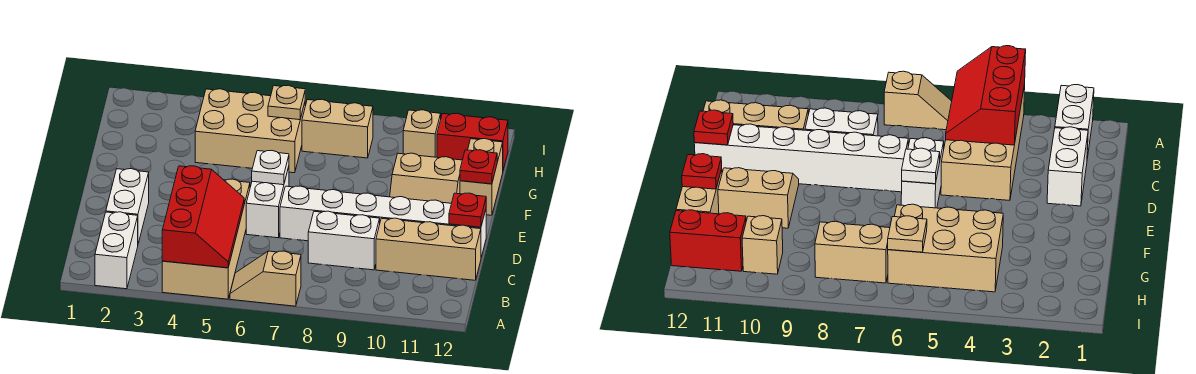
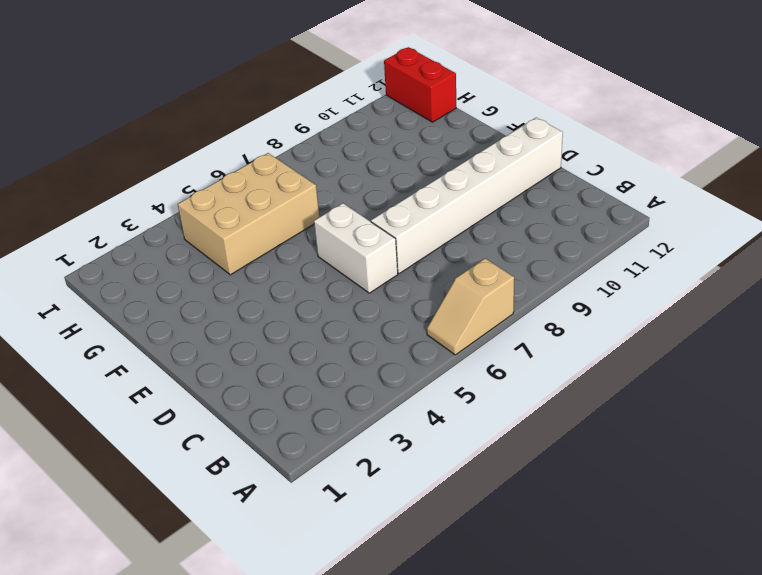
red brick H12:I12 level 1 -> red brick H11:H12 level 1
none -> white brick A2:B2 level 1
none -> tan brick A4:D5 level 1
none -> white brick C2:D2 level 1

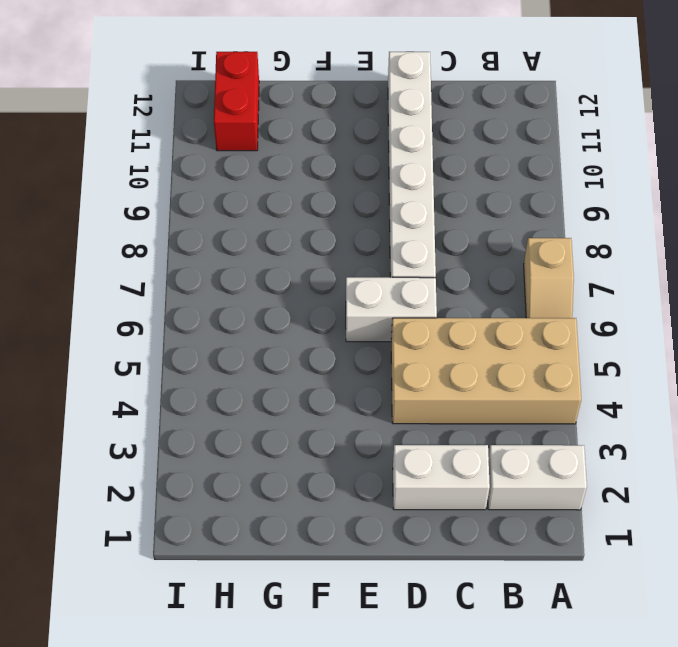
none -> white brick C8:C9 level 1
none -> tan brick C10:C12 level 1
none -> tan slope E10:F11 level 1 top F

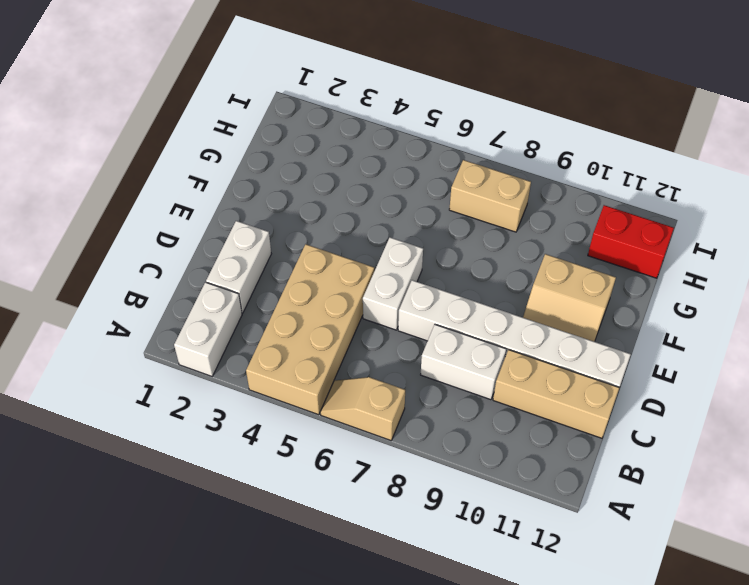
none -> tan brick F12:G12 level 1
none -> tan brick G4:H6 level 1
none -> tan brick H10 level 1

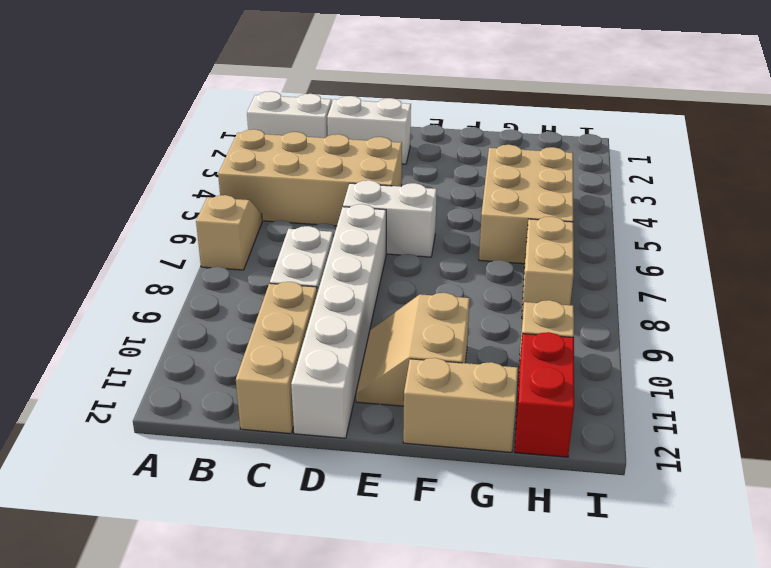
none -> red slope A4:C5 level 2 top 4
none -> red plate D12 level 2
none -> white plate E6 level 2

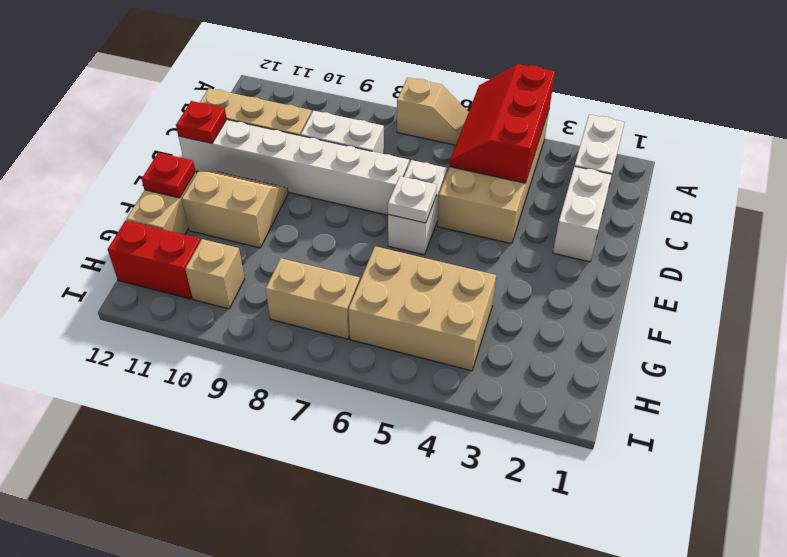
none -> tan plate H6 level 2

